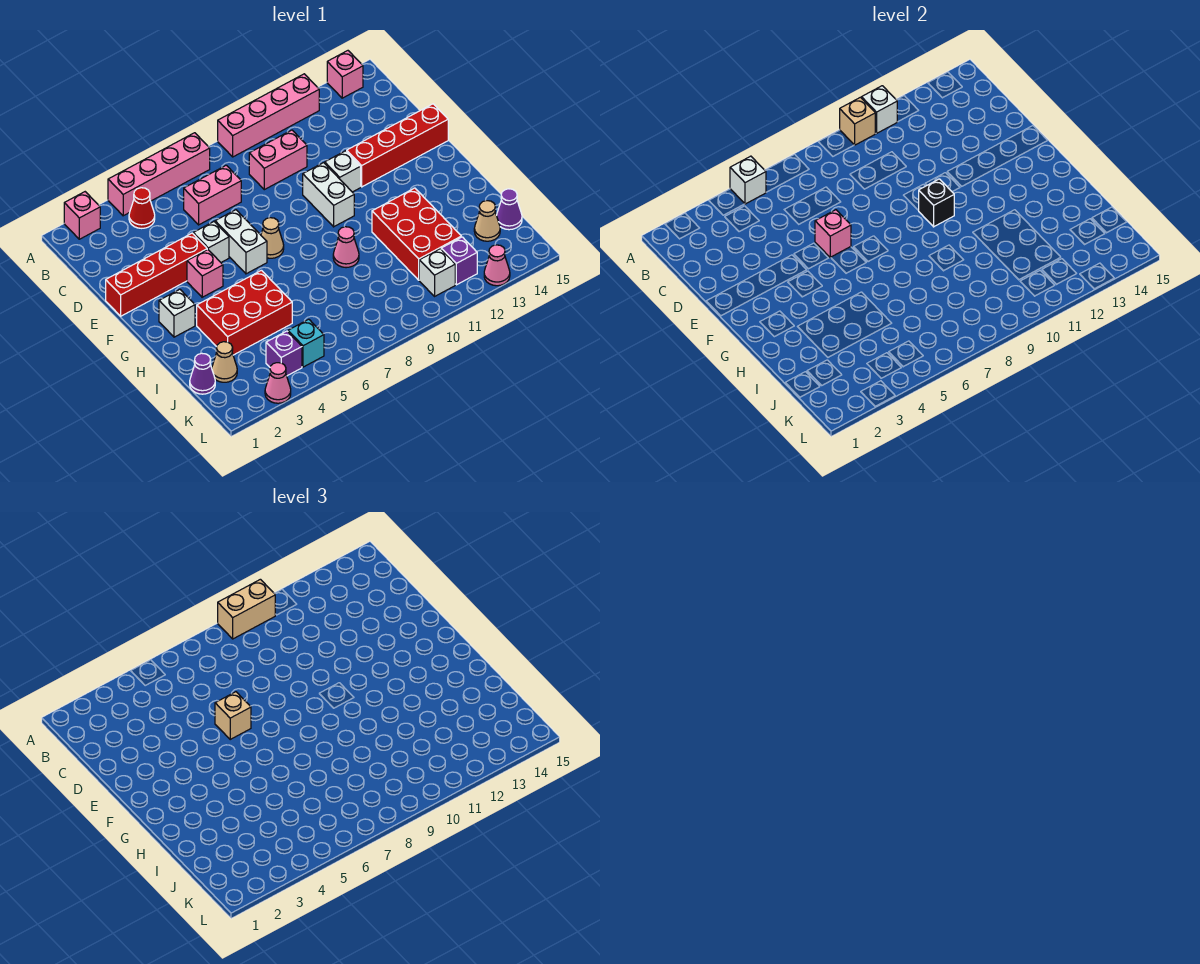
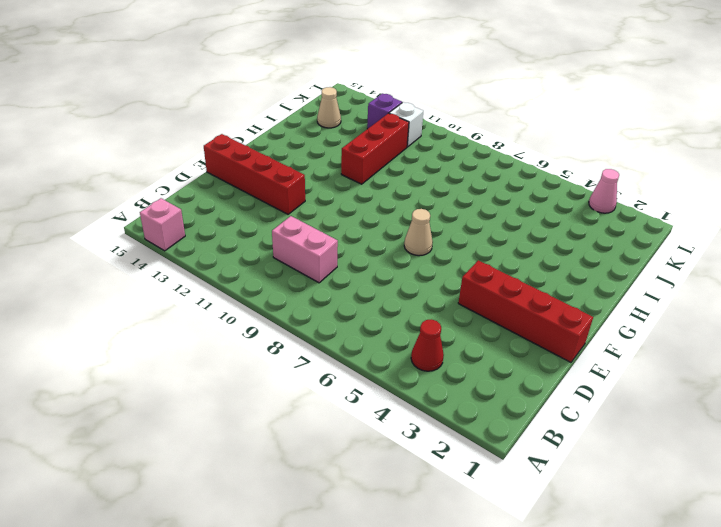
red brick H11:J11 level 1 -> red brick H11:J12 level 1
none -> pink brick A2 level 1
none -> pink brick A4:A7 level 1
none -> pink brick A9:A12 level 1
none -> pink brick C6:C7 level 1

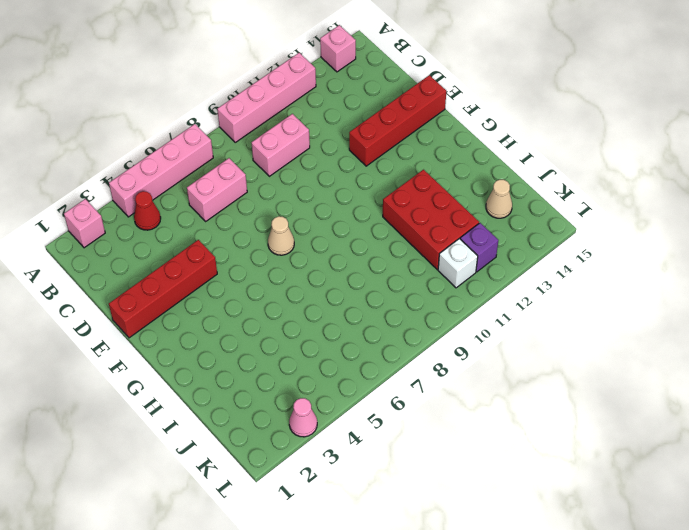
none -> white brick E5 level 1
none -> white brick E6:F6 level 1
none -> white brick E10:F10 level 1
none -> white brick E11 level 1

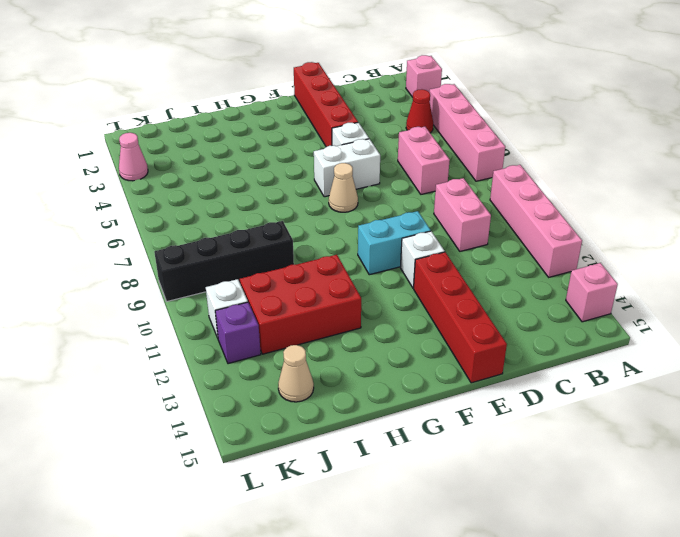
cyan brick E10:F10 level 1 -> white brick E10:F10 level 1
black brick I9:L9 level 1 -> none
none -> pink brick F4 level 1
none -> white brick G2 level 1
none -> red brick H3:I5 level 1
none -> pink cone H9 level 1

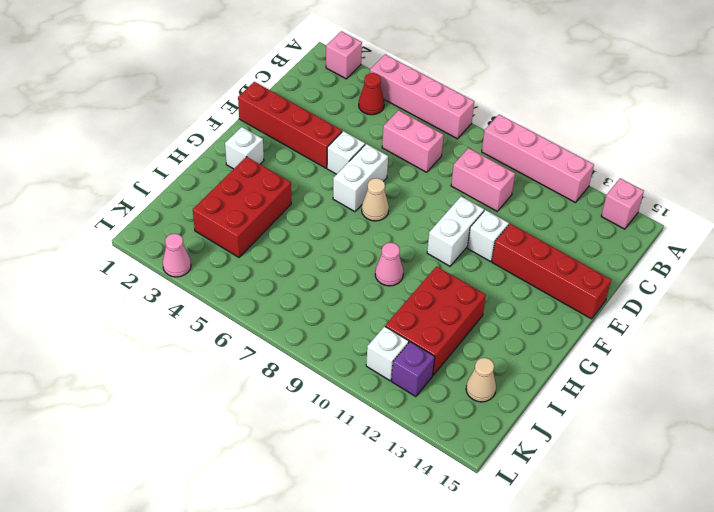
red brick H3:J4 level 1 -> red brick H3:I5 level 1
none -> pink brick F4 level 1
none -> purple cone J1 level 1
none -> tan cone J2 level 1
none -> purple cone J15 level 1

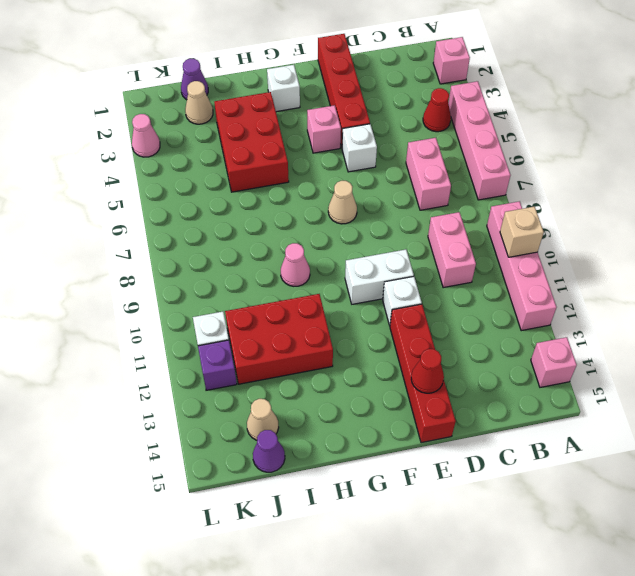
red cone E14 level 2 -> none
none -> white brick E6:F6 level 1
none -> purple brick K4 level 1
none -> cyan brick K5 level 1
none -> pink cone L13 level 1

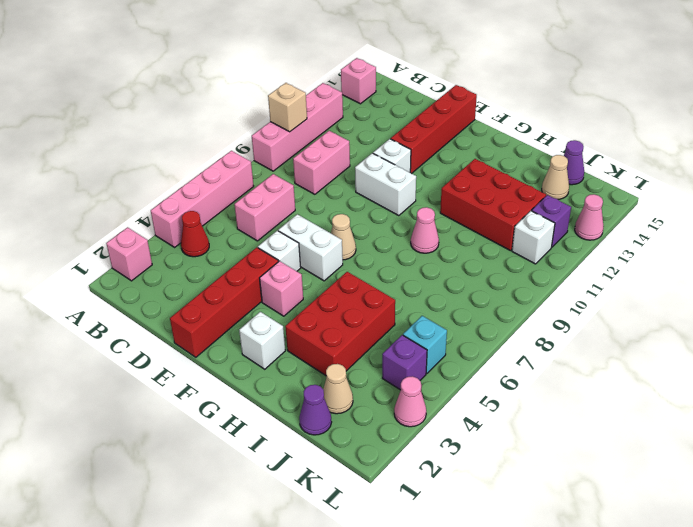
none -> white brick A5 level 2
none -> white brick A11 level 2
none -> pink brick E6 level 2
none -> black brick F10 level 2

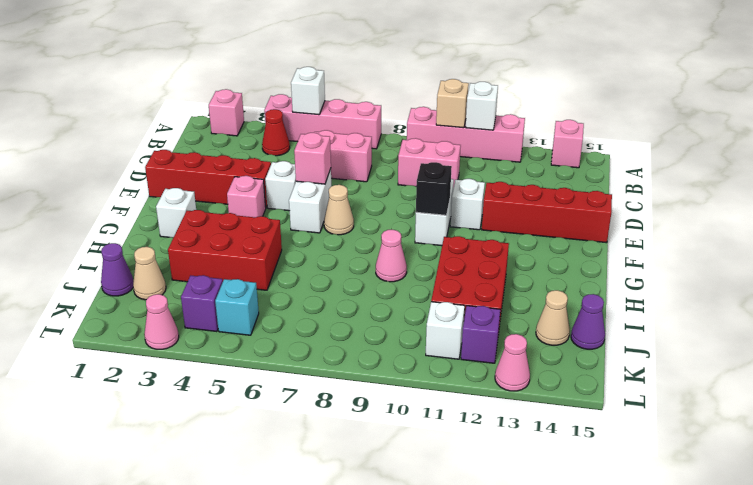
none -> tan brick A9:A10 level 3
none -> tan brick E6 level 3

